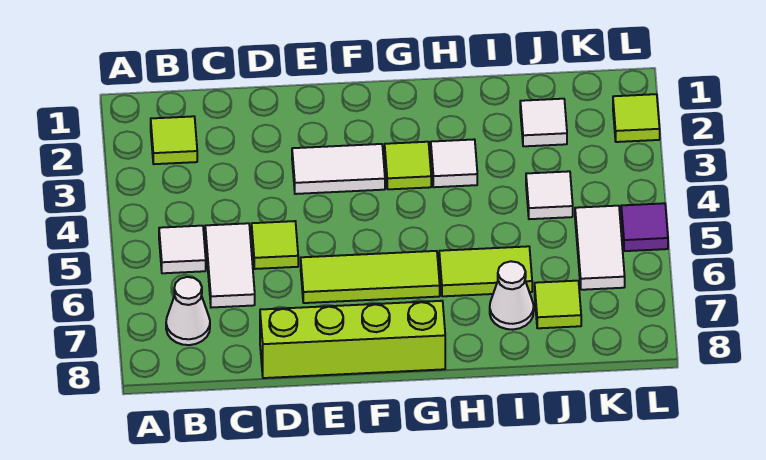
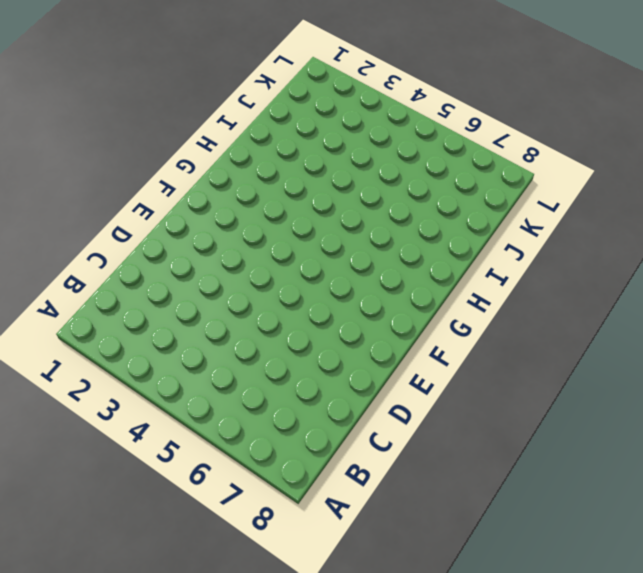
none -> lime tile B2 level 1
none -> white tile B5 level 1
none -> white cone B7 level 1

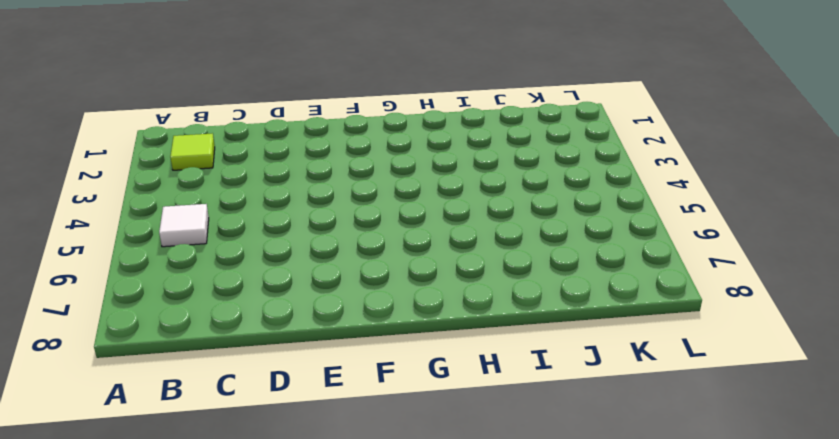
none -> white cone B7 level 1
none -> white tile C5:C6 level 1
none -> lime tile D5 level 1

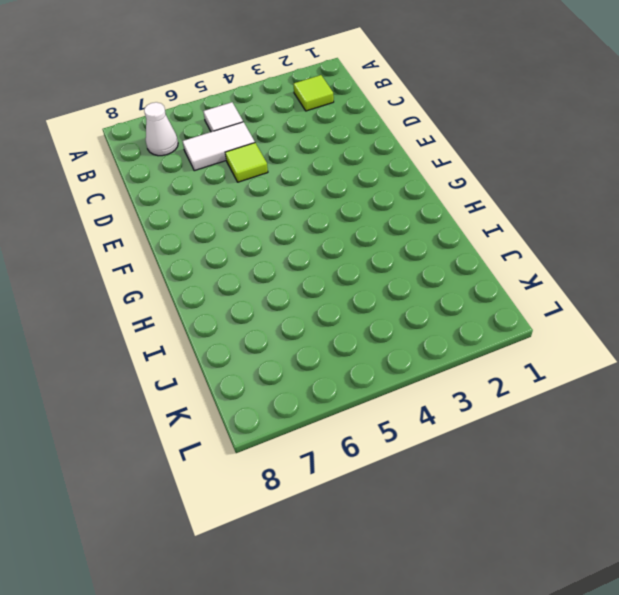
none -> lime brick D8:G8 level 1
none -> white tile E3:F3 level 1
none -> lime tile E6:G6 level 1

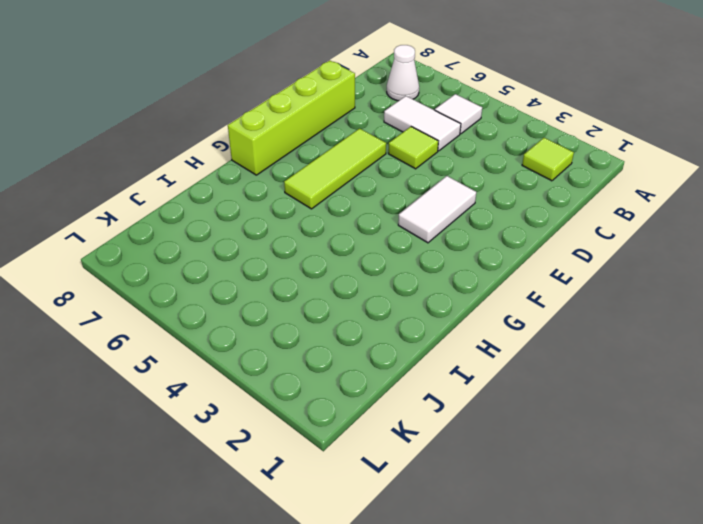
none -> lime tile G3 level 1
none -> white tile H3 level 1
none -> lime tile H6:I6 level 1

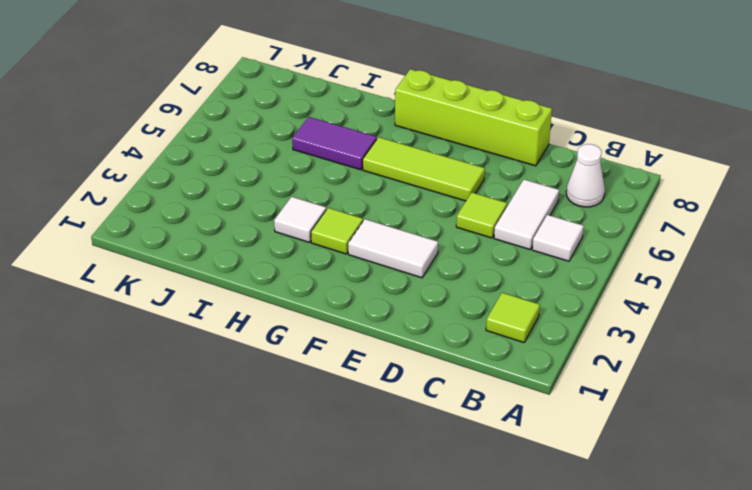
purple tile H6:I6 level 1 -> lime tile H6:I6 level 1
none -> white cone I7 level 1
none -> white tile J2 level 1
none -> white tile J4 level 1

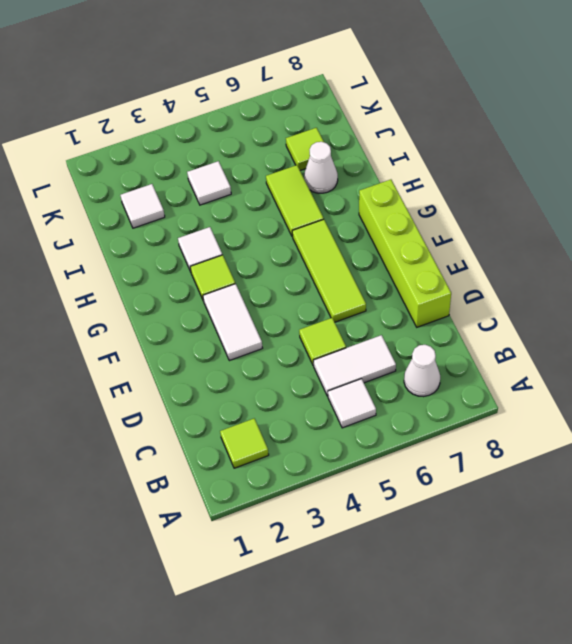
none -> white tile K5:K6 level 1
none -> lime tile L2 level 1
none -> purple tile L5 level 1

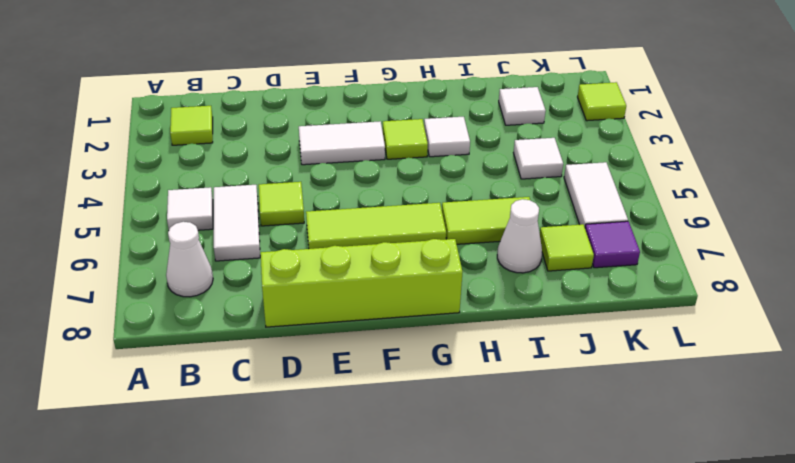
purple tile K7 level 1 -> purple tile L5 level 1

